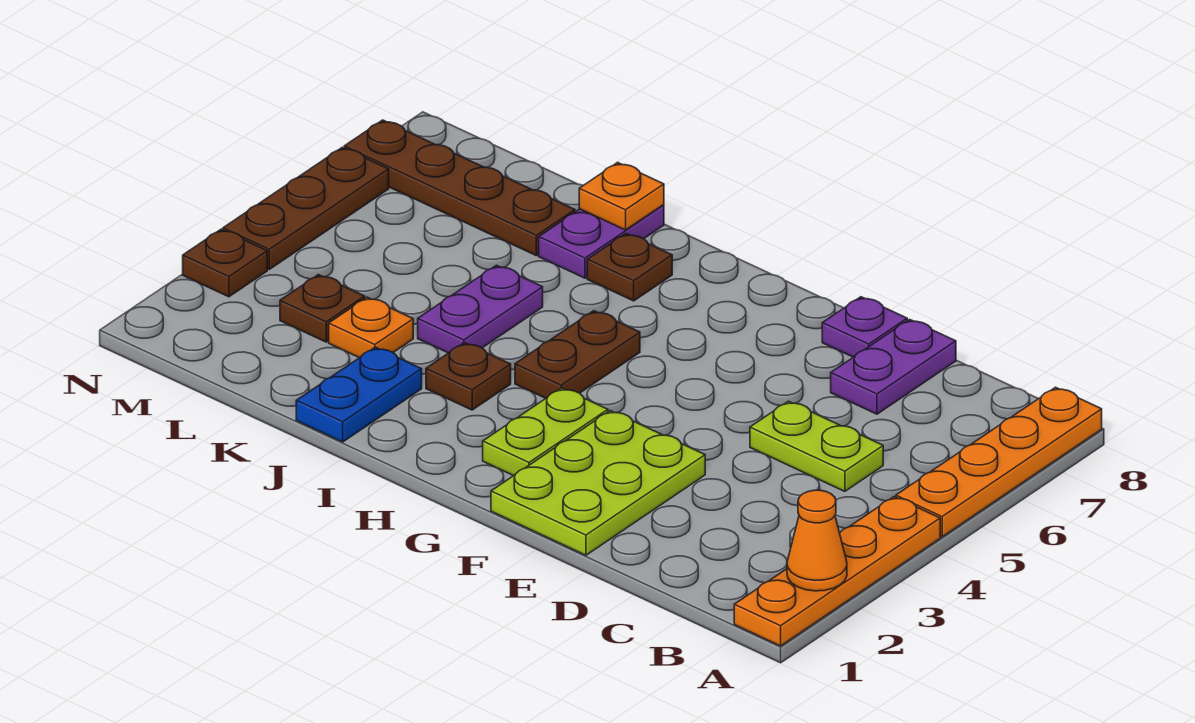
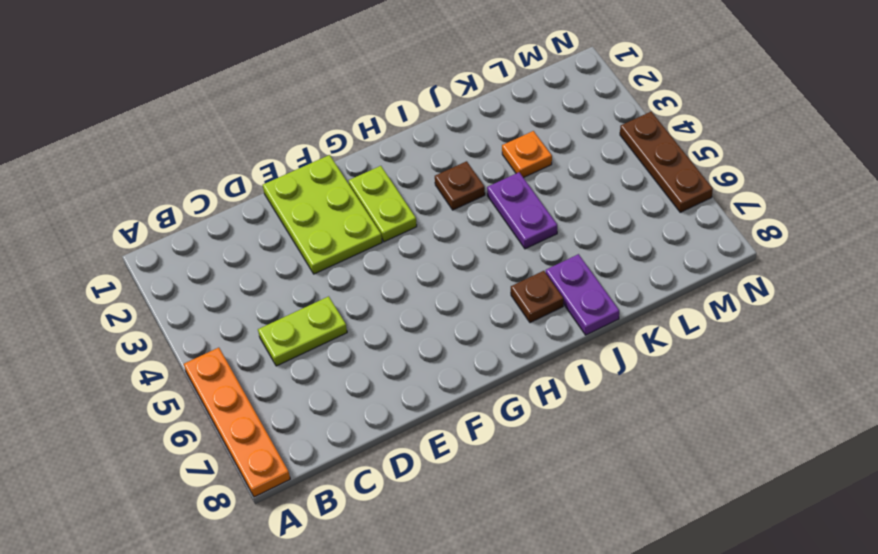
none -> orange plate A1:A4 level 1
none -> purple plate D7:D8 level 1
none -> purple plate E8 level 1

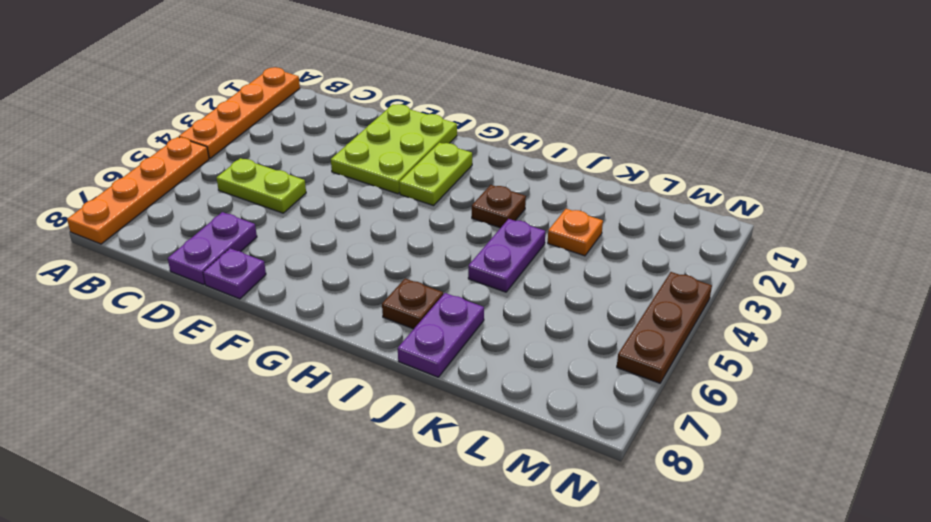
none -> brown plate H4:H5 level 1
none -> blue plate J1:J2 level 1
none -> brown plate K7:N7 level 1

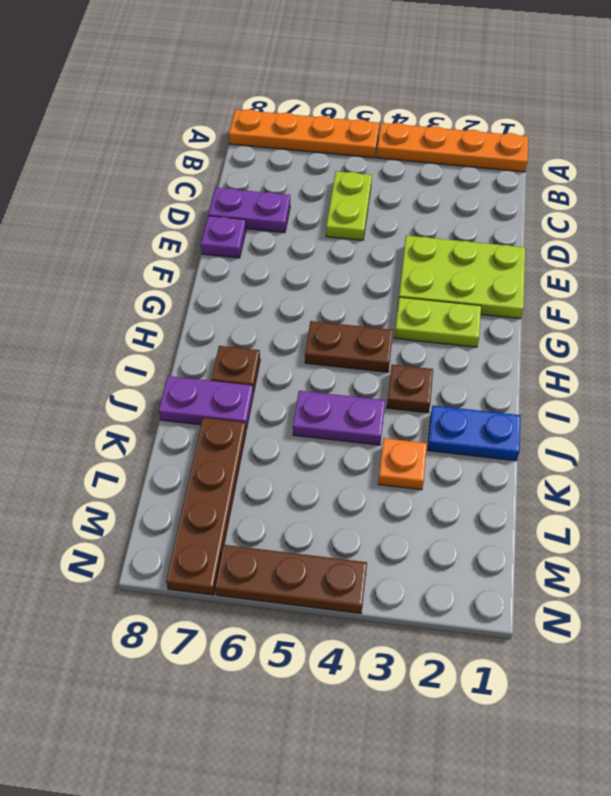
none -> brown plate L3 level 1
none -> brown plate N3 level 1
none -> orange cone A2 level 2

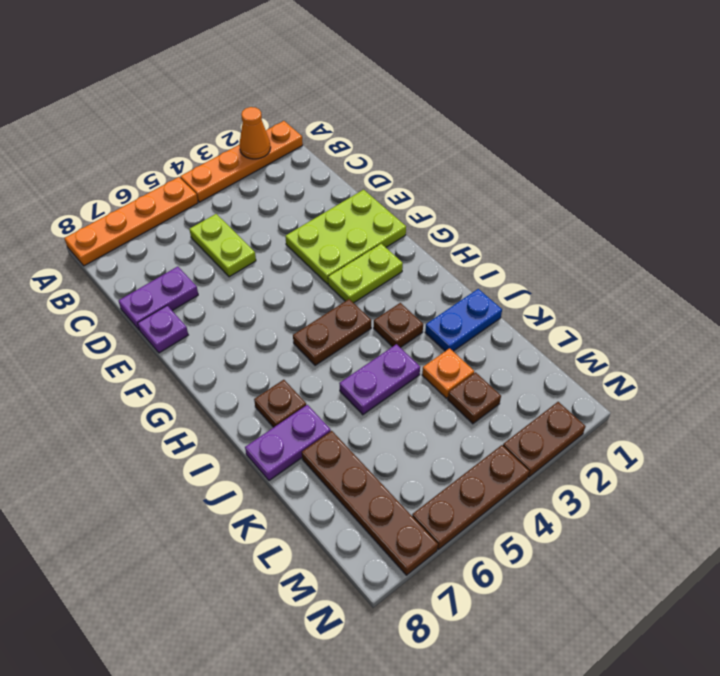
brown plate N2:N3 level 1 -> brown plate N3 level 1
none -> orange plate J8 level 2

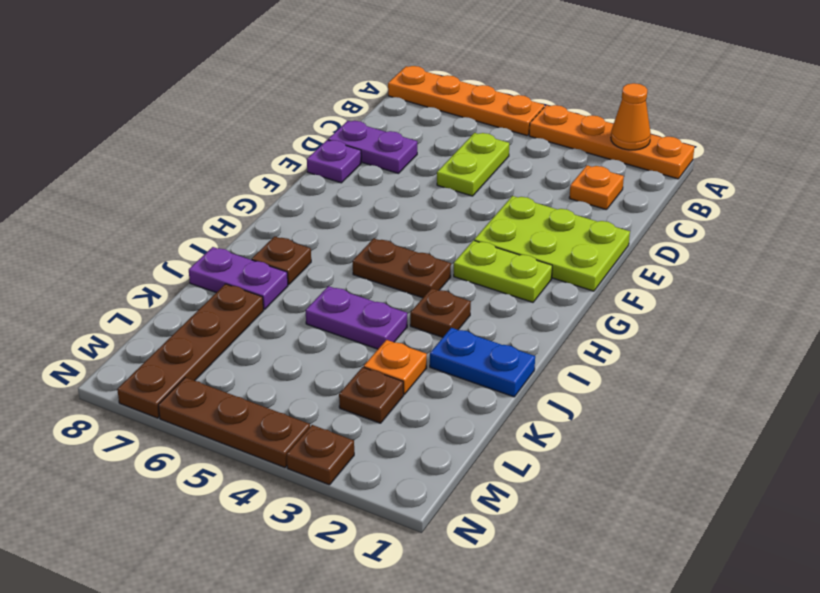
orange plate C2 level 1 -> orange plate J8 level 2

